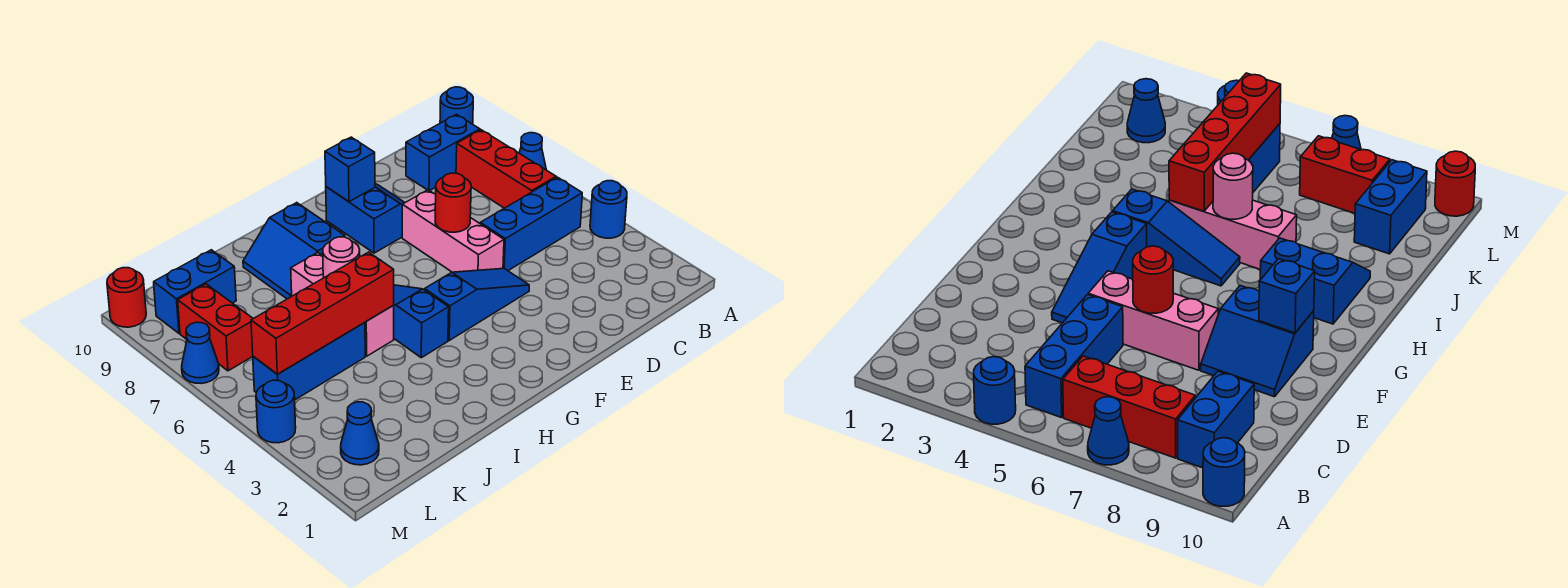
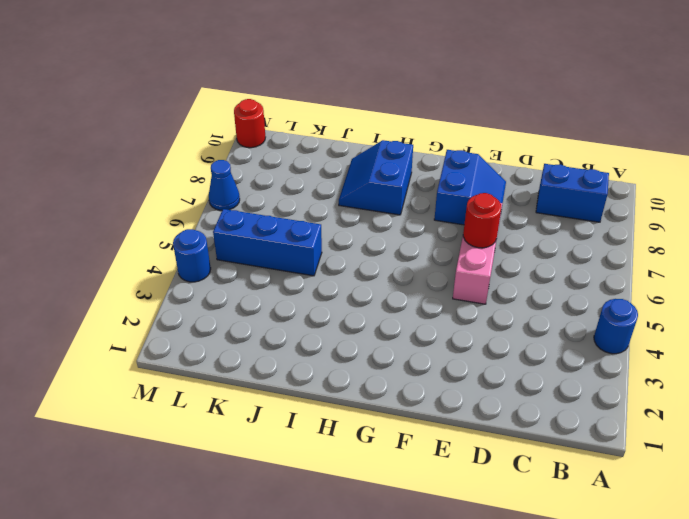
none -> blue cone A7 level 1
none -> blue round brick A10 level 1
none -> blue brick B5:D5 level 1

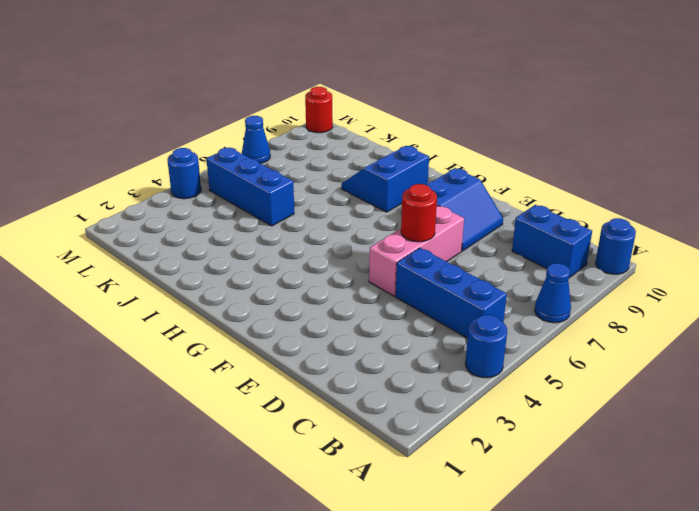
none -> red brick B6:B8 level 1
none -> blue slope E4:G4 level 1 top G
none -> blue slope H4:H6 level 1 top 4

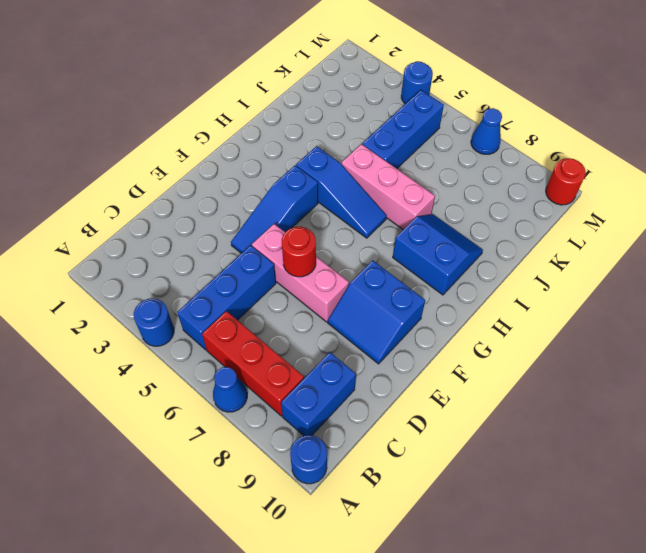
none -> blue brick K9:L9 level 1
none -> blue cone L2 level 1
none -> red brick L7:L8 level 1

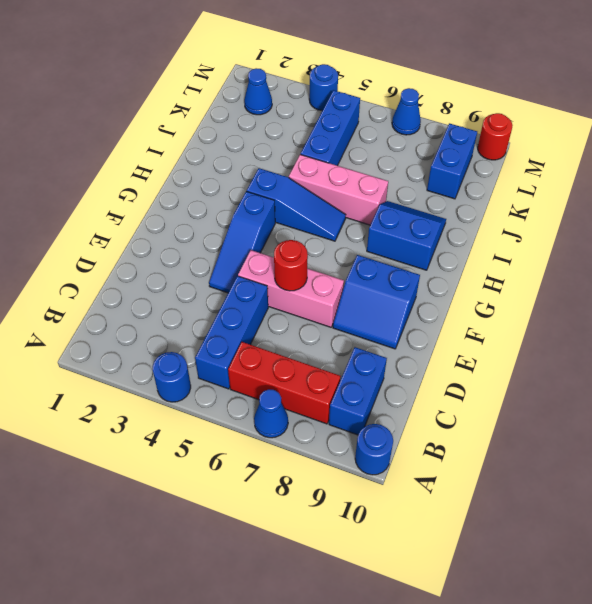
none -> red brick L7:L8 level 1
none -> blue brick F9 level 2
none -> red brick I5:L5 level 2

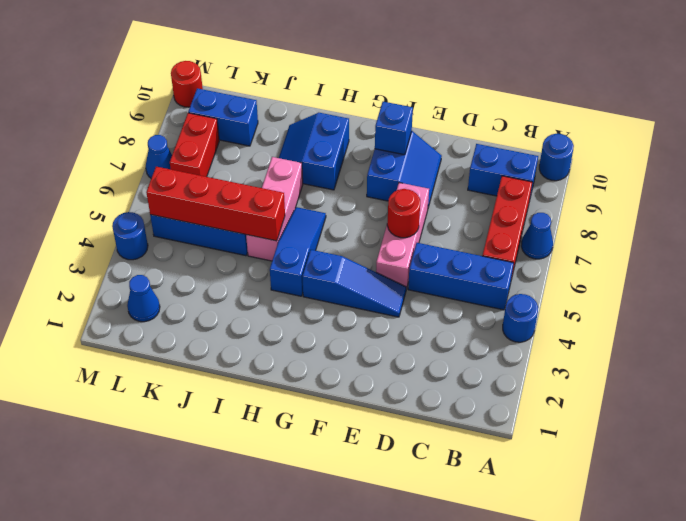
none -> pink round brick I6 level 2

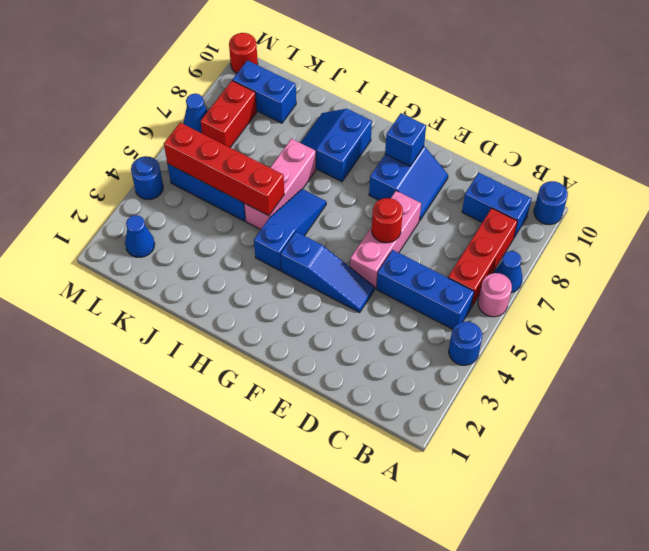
pink round brick A6 level 1 -> pink round brick I6 level 2

